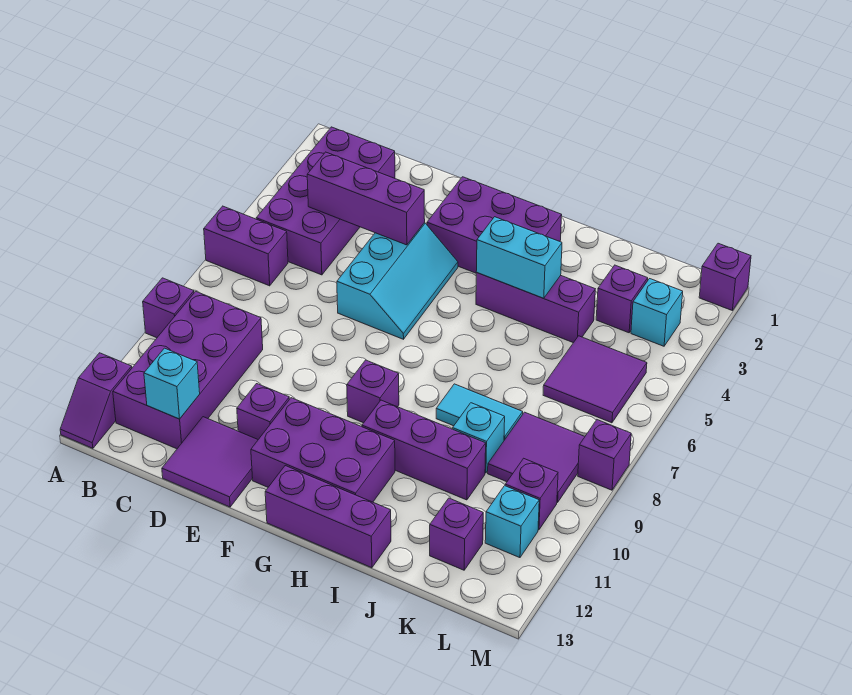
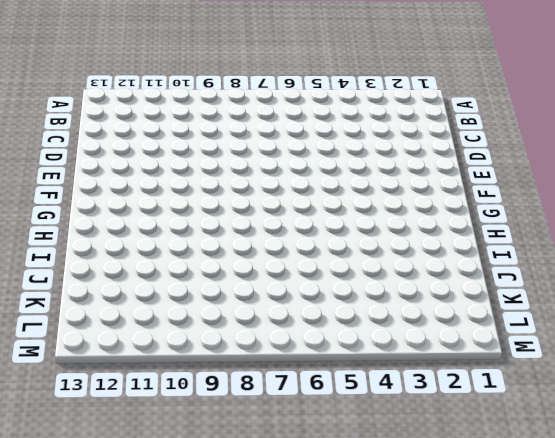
none -> purple brick A6:B6 level 1
none -> purple brick A9 level 1
none -> purple slope A12:A13 level 1 top 12

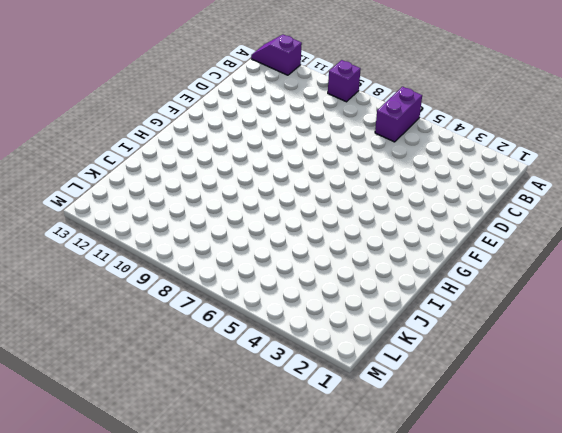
none -> purple brick B2:C5 level 1
none -> purple brick B9:C12 level 1
none -> purple tile D12:E13 level 1

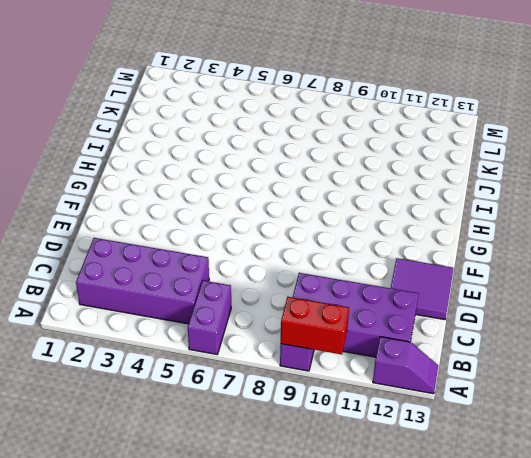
red brick A9:A10 level 2 -> none
none -> cyan slope E4:F6 level 1 top E
none -> purple brick E11 level 1
none -> purple brick F2:H3 level 1

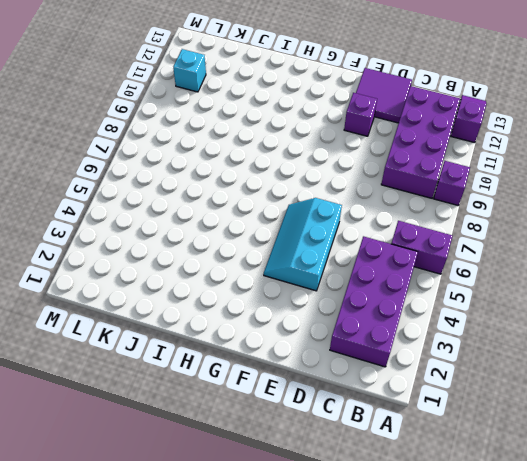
none -> purple brick F2:H3 level 1
none -> purple brick F11:H12 level 1
none -> purple brick G9 level 1

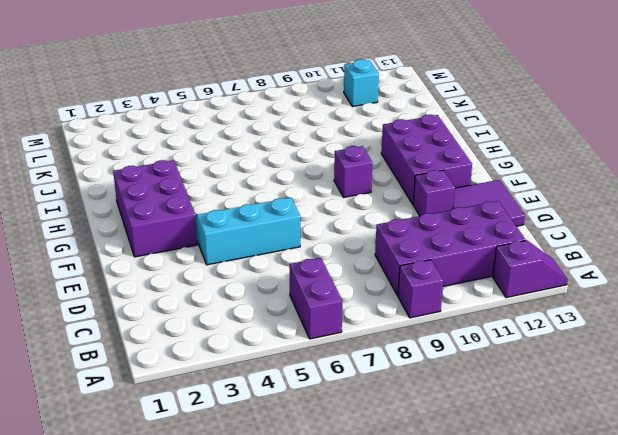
none -> purple brick B2:C5 level 1
none -> purple brick G13:I13 level 1
none -> purple brick H4:J4 level 1

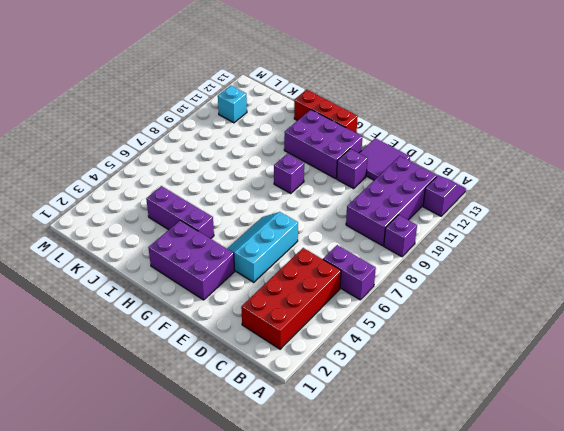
red brick B2:C5 level 1 -> purple brick B2:C5 level 1
red brick G13:I13 level 1 -> purple brick G13:I13 level 1
none -> purple brick H10:J10 level 1
none -> cyan tile I8:J8 level 1
none -> cyan brick J9 level 1

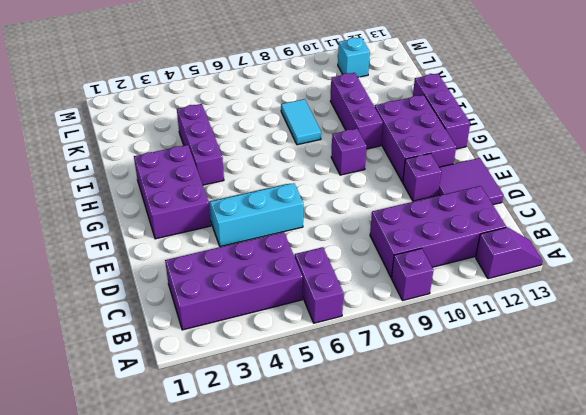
none -> cyan brick J9 level 1
none -> purple brick K3 level 1
none -> purple tile K5:L6 level 1

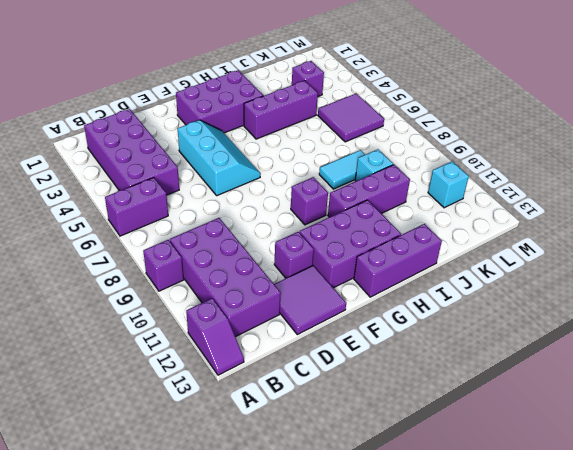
none -> purple tile K8:L9 level 1
none -> purple brick K12 level 1
none -> cyan brick L3 level 1

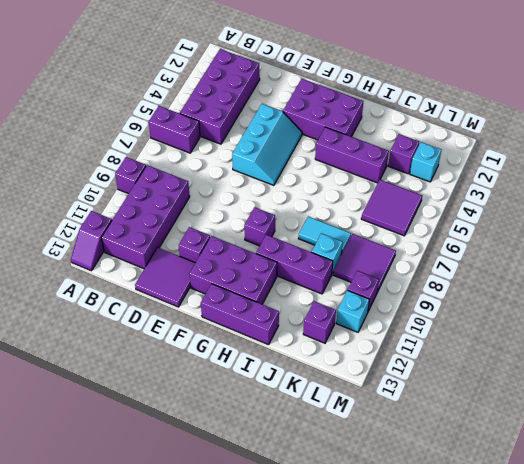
none -> purple brick M1 level 1
none -> purple brick M8 level 1
none -> purple brick C4:E4 level 2

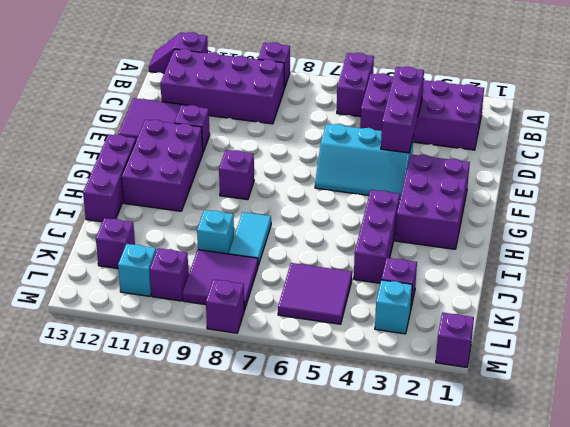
none -> purple brick H10:J10 level 1
none -> cyan brick C12 level 2
none -> cyan brick H4:I4 level 2

